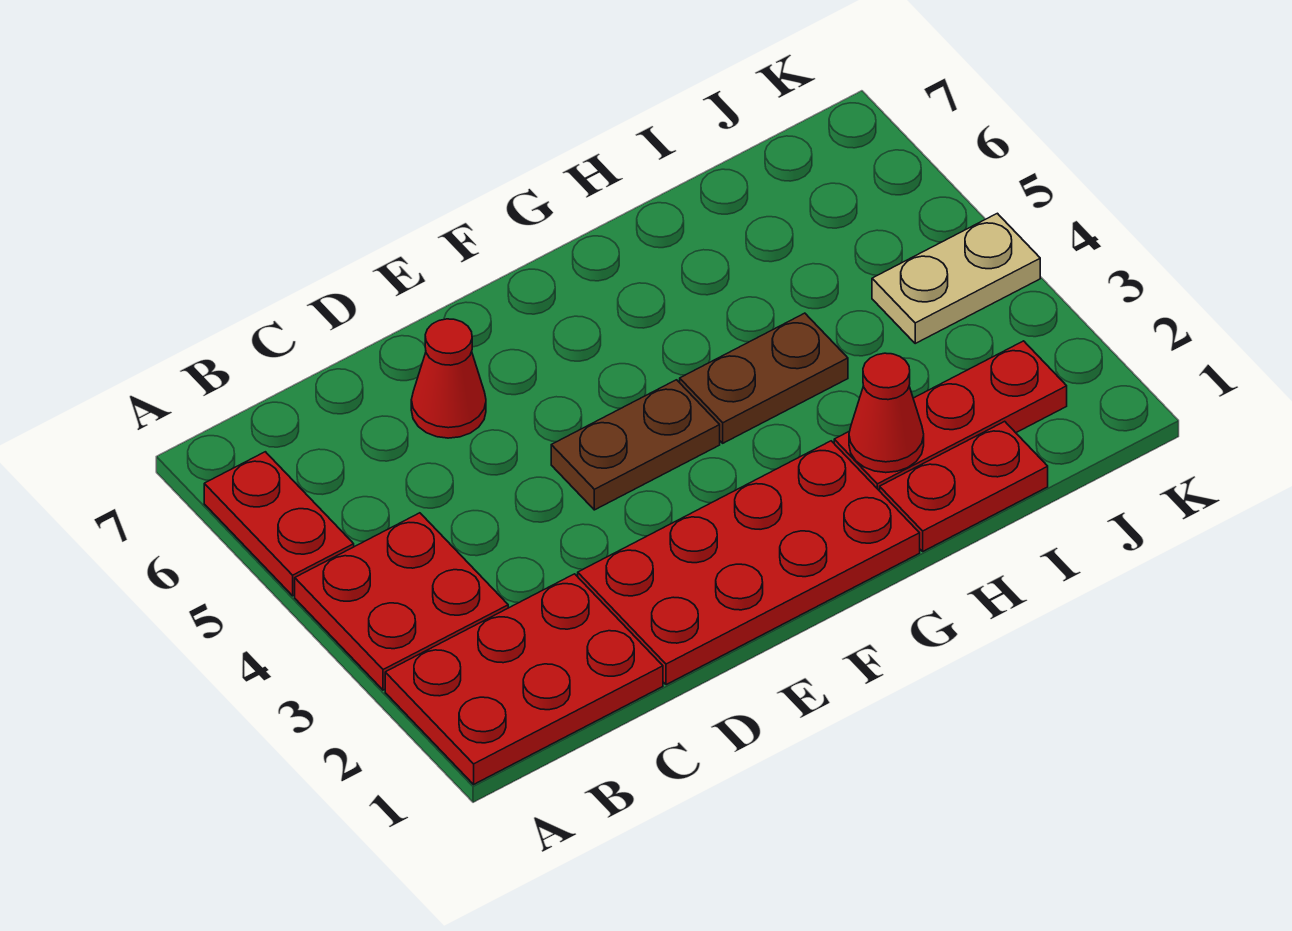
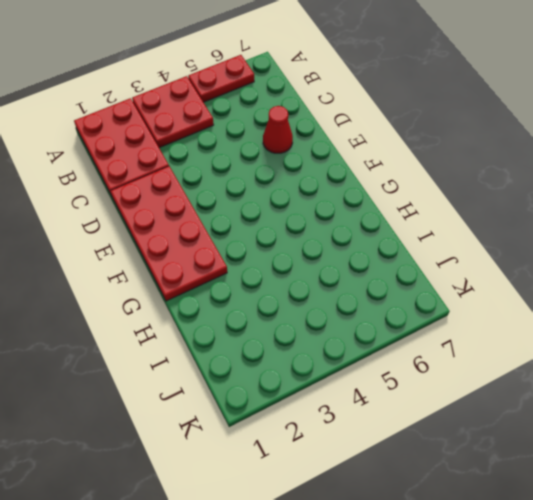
none -> brown plate E4:F4 level 1
none -> brown plate G4:H4 level 1

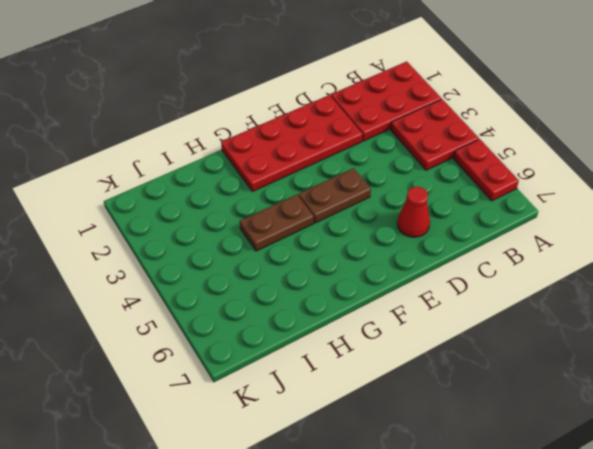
none -> red plate H1:I1 level 1
none -> red plate H2:J2 level 1

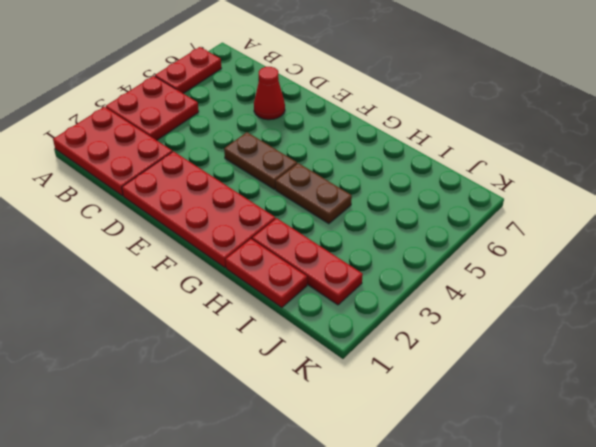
none -> tan plate J4:K4 level 1
none -> red cone H2 level 2

